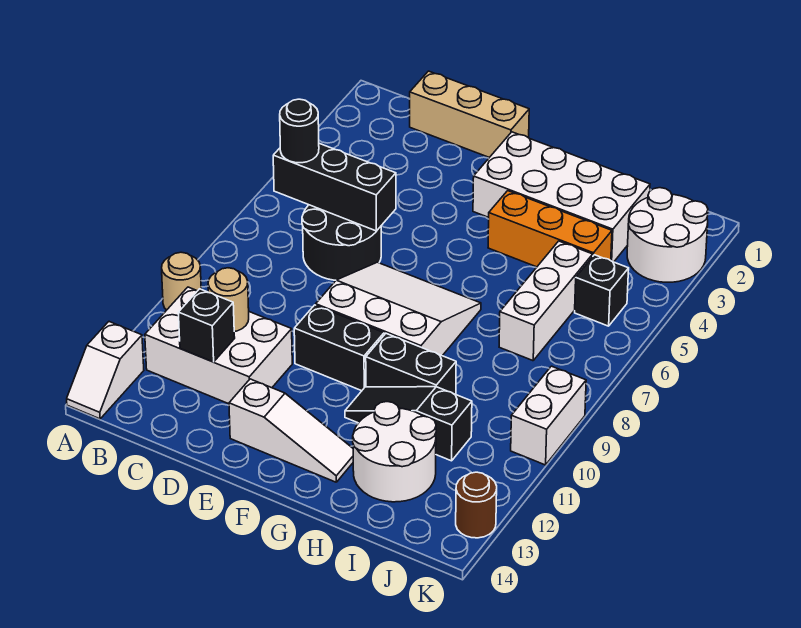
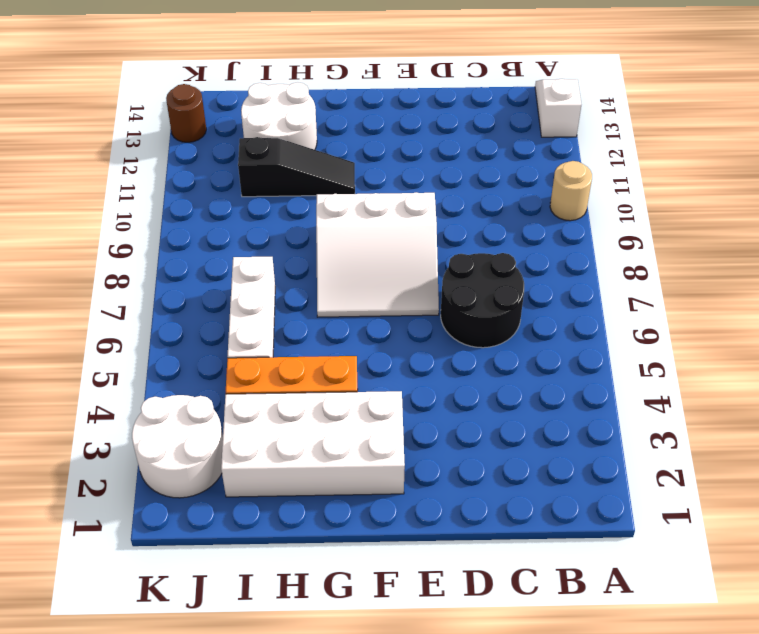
none -> white brick B11:D12 level 1
none -> tan brick C1:E1 level 1
none -> black brick E10:F10 level 1

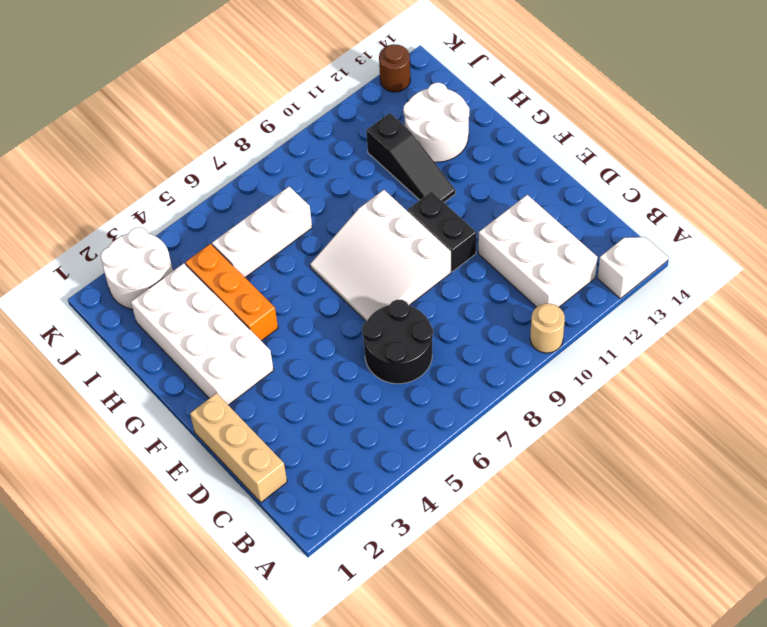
none -> white slope E13:G13 level 1 top E
none -> black brick G10:H10 level 1
none -> black brick J5 level 1

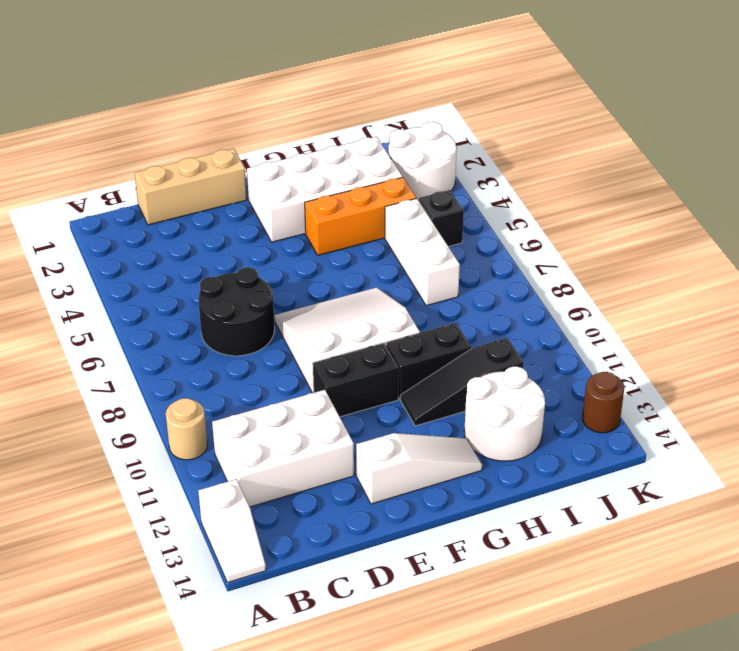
none -> white brick K9:K10 level 1
none -> black brick B6:D6 level 2
none -> tan round brick C11 level 2

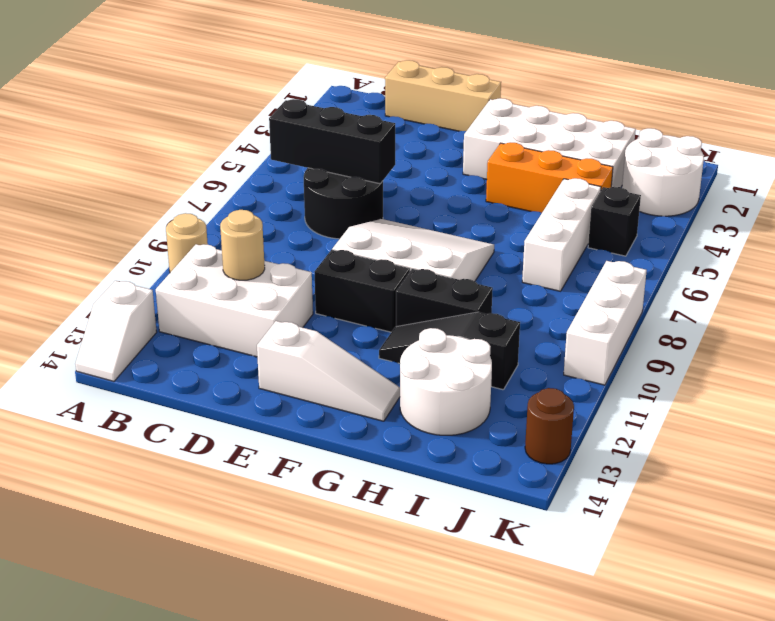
white brick K8:K10 level 1 -> white brick K9:K10 level 1
none -> black brick C12 level 2
none -> black round brick B6 level 3

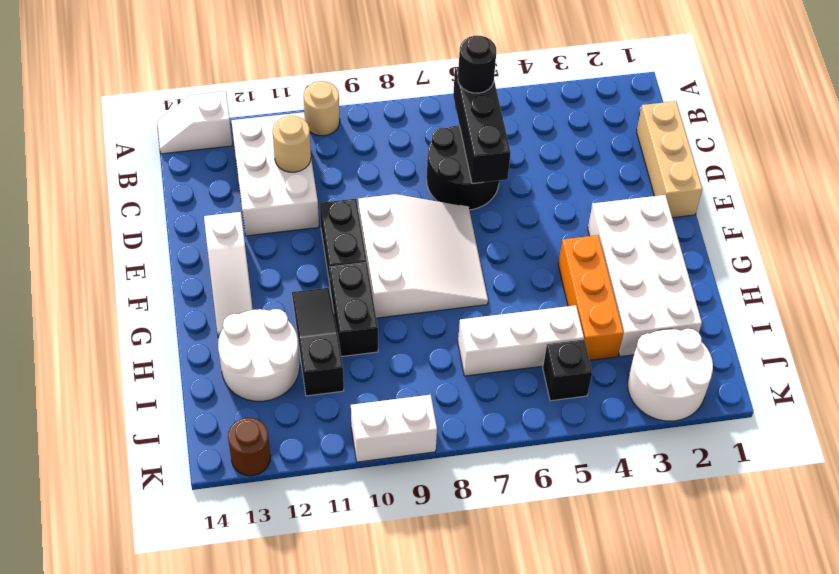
none -> black brick C12 level 2

